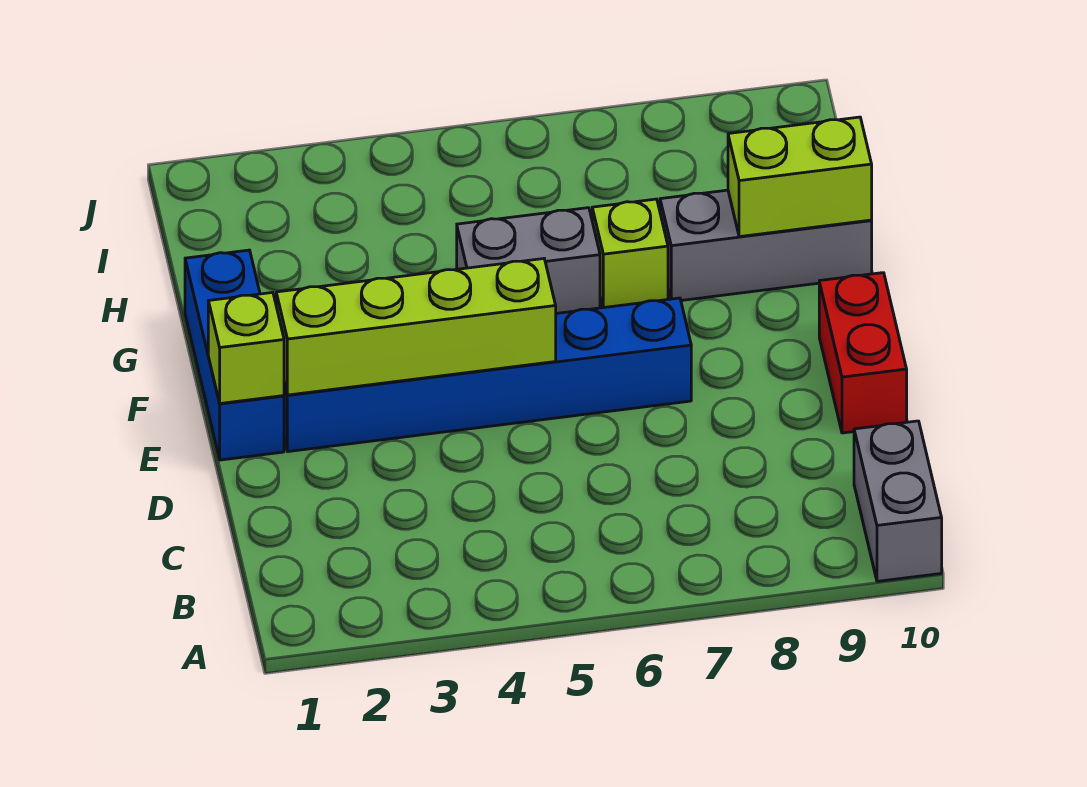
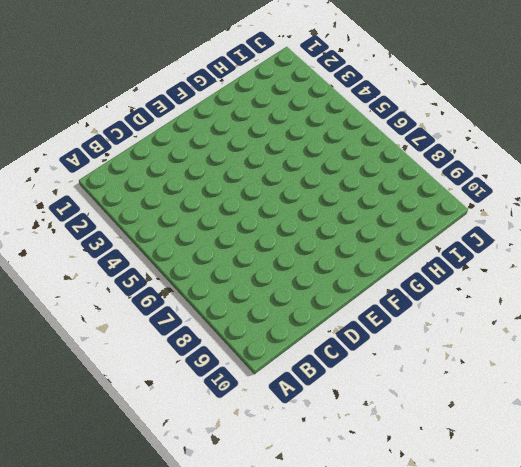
none -> grey brick A10:B10 level 1
none -> red brick D10:E10 level 1

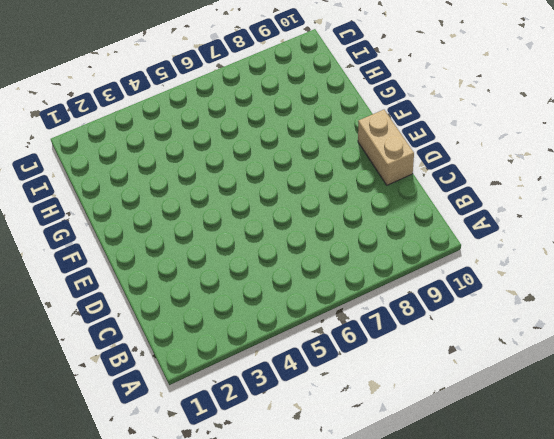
tan brick D10:E10 level 1 -> red brick D10:E10 level 1
none -> grey brick A10:B10 level 1
none -> blue brick E1:G1 level 1

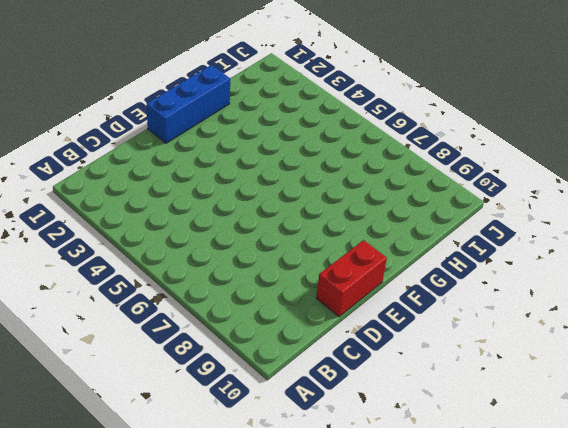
none -> grey brick A10:B10 level 1
none -> blue brick E2:E7 level 1

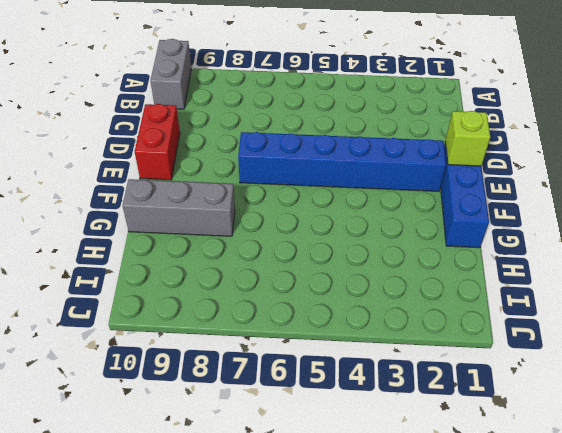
none -> grey brick G5:G6 level 1
none -> lime brick G7 level 1

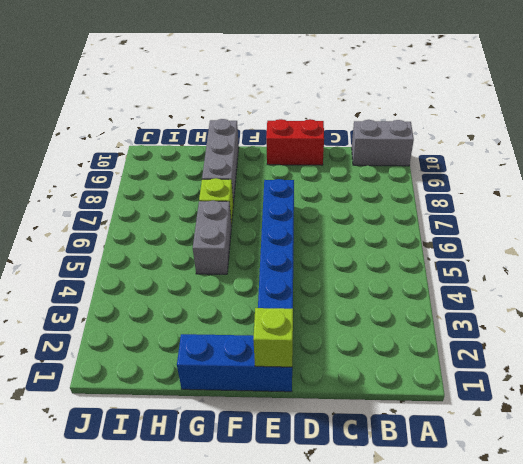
none -> lime brick E2:E5 level 2
none -> lime brick G9:G10 level 2

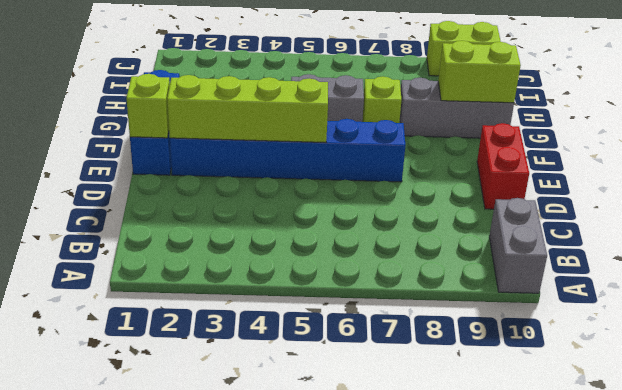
lime brick J9:J10 level 1 -> none

